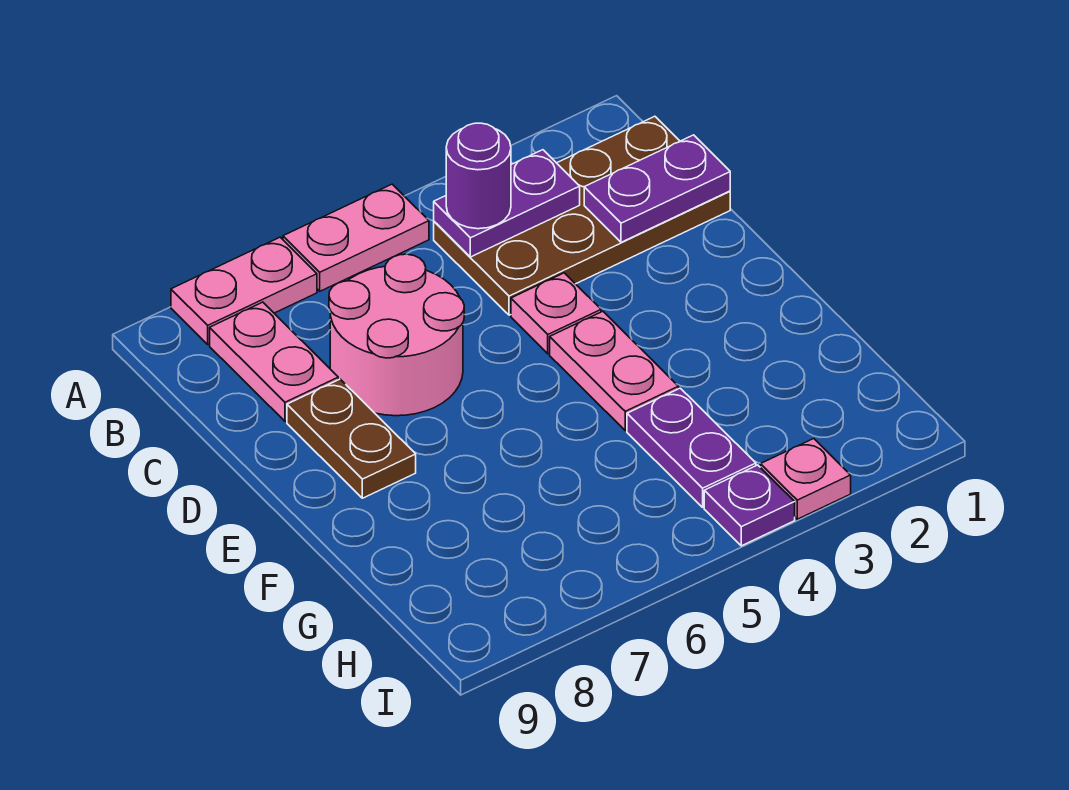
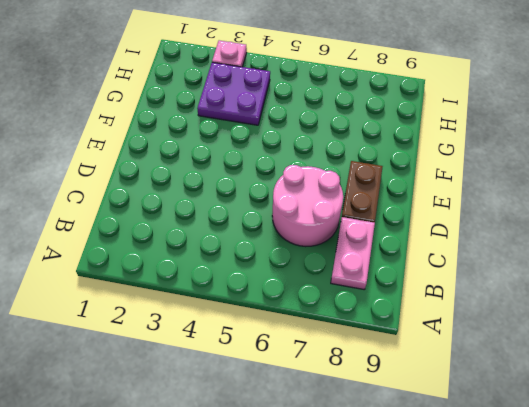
purple plate G3:H4 level 1 -> purple plate G4:H4 level 1
none -> pink plate A5:A6 level 1
none -> pink plate A7:A8 level 1
none -> brown plate B1:C4 level 1

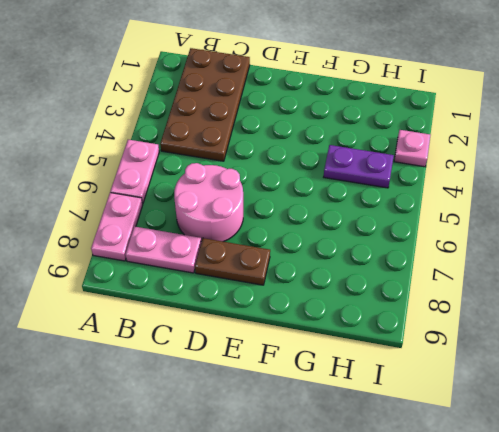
none -> pink plate D4 level 1
none -> pink plate E4:F4 level 1
none -> purple plate I4 level 1

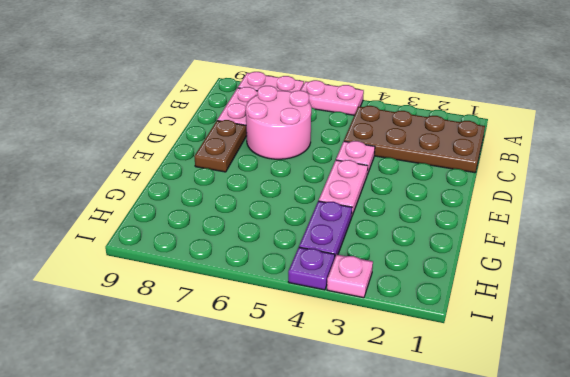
none -> purple plate B3:B4 level 2
none -> purple plate C1:C2 level 2
none -> purple round brick B4 level 3

